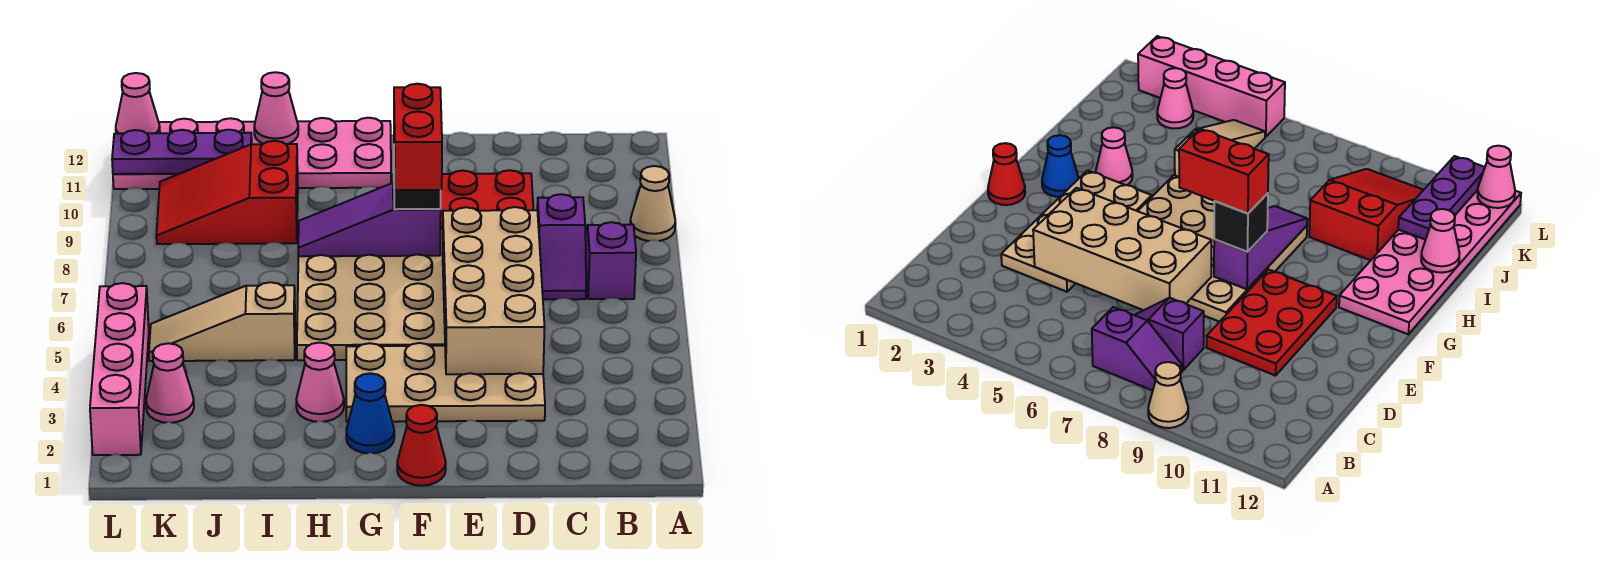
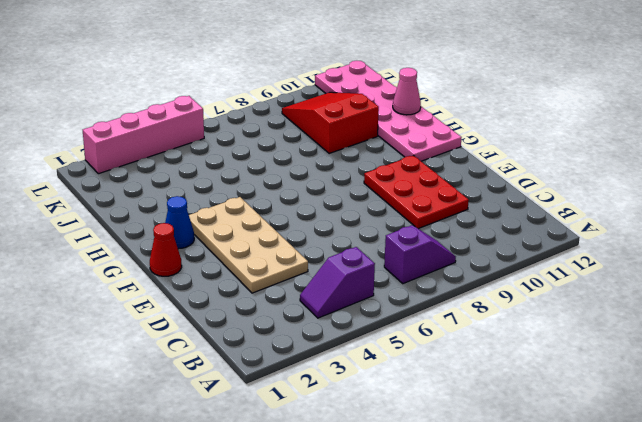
purple slope B4:B5 level 1 top 5 -> purple slope C7:C8 level 1 top 8
none -> tan cone A9 level 1
none -> tan plate E5:H8 level 1
none -> pink cone H3 level 1

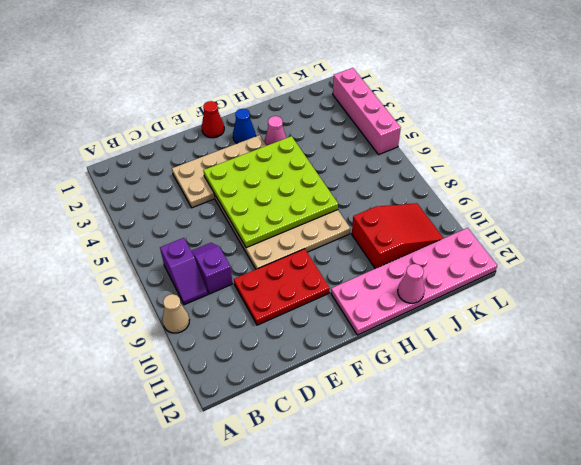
lime plate E4:H7 level 2 -> tan brick D4:E7 level 2
none -> tan slope I5:K5 level 1 top I
none -> pink cone K3 level 1
none -> purple slope F8:H8 level 2 top F

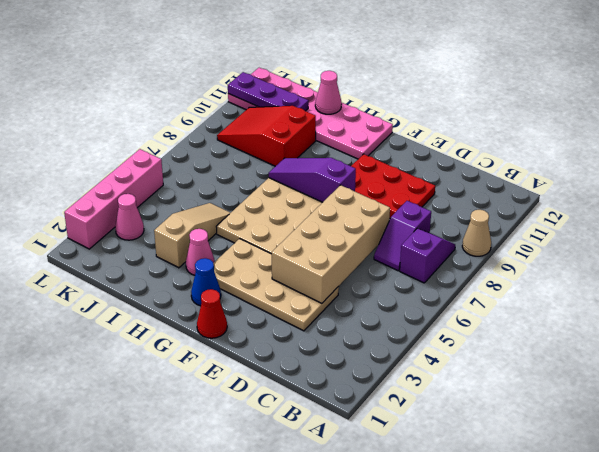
tan slope I3:I5 level 1 top 3 -> tan slope I5:K5 level 1 top I
none -> pink cone L12 level 2
none -> black brick F8 level 3
none -> red brick F7:F8 level 4

